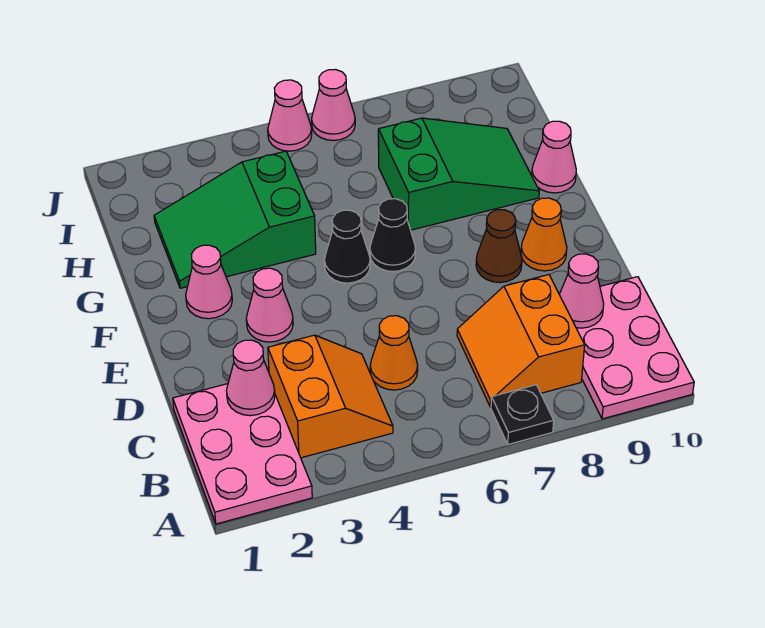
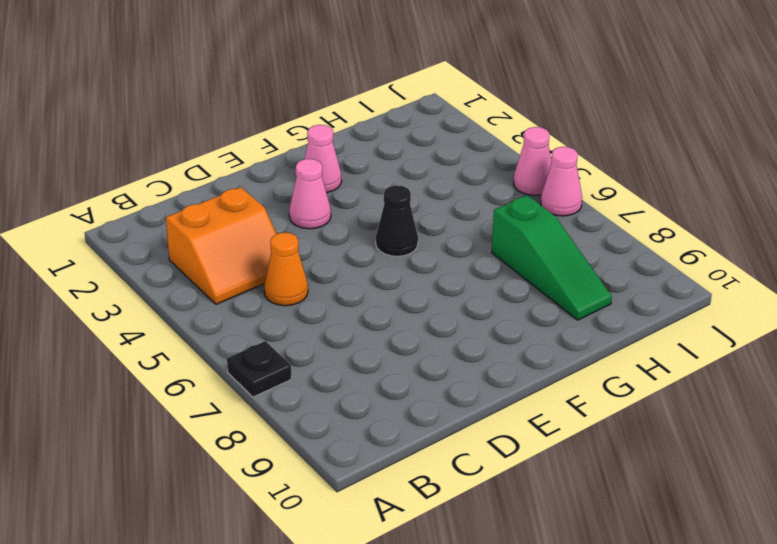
green slope H7:H9 level 1 top 7 -> green slope G7:H9 level 1 top 7
none -> pink plate A1:C2 level 1
none -> pink plate A9:C10 level 1
none -> orange slope B7:C8 level 1 top 8

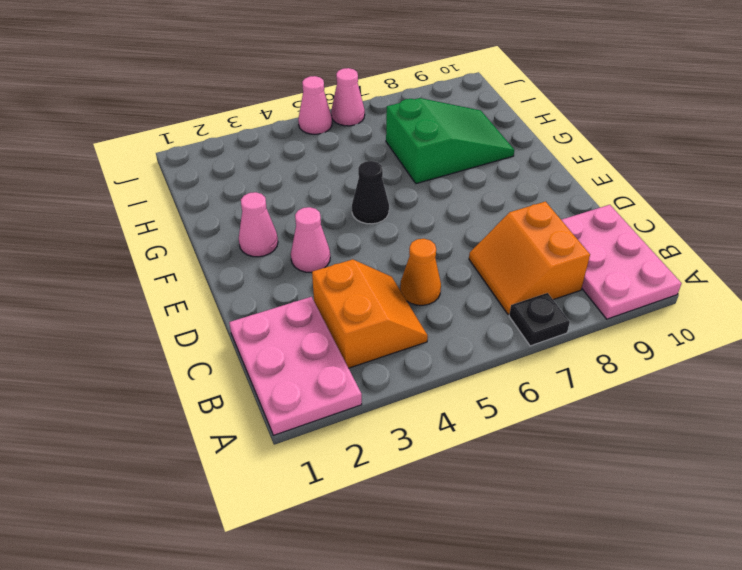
none -> brown cone E8 level 1
none -> orange cone E9 level 1
none -> black cone F6 level 1

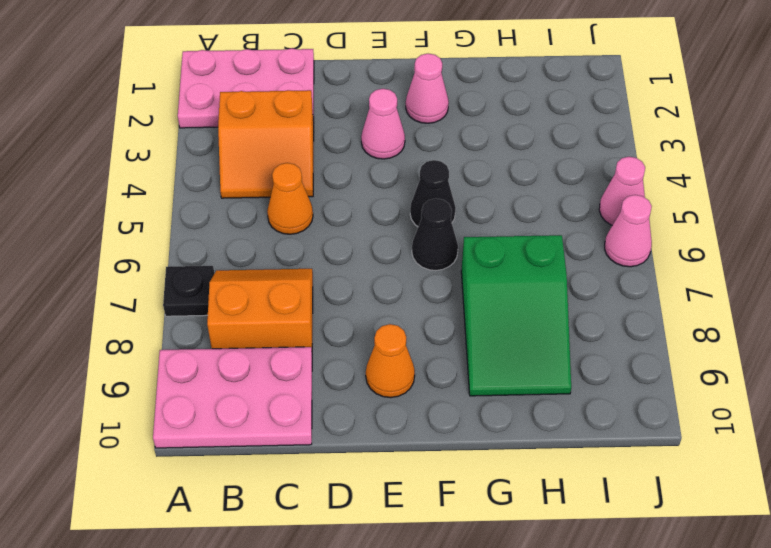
none -> brown cone E8 level 1
none -> green slope G2:H4 level 1 top 4
none -> pink cone G10 level 1

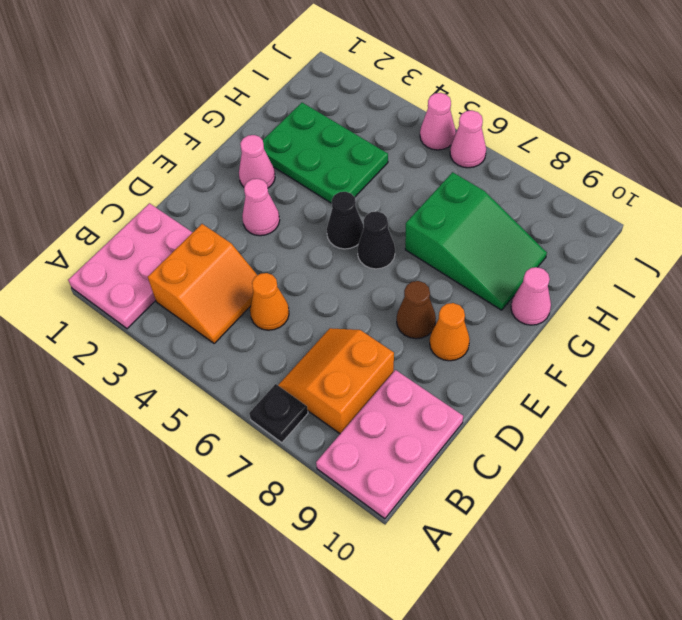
green plate G2:H4 level 1 -> green slope G2:H4 level 1 top 4
none -> pink cone C2 level 2
none -> pink cone C9 level 2

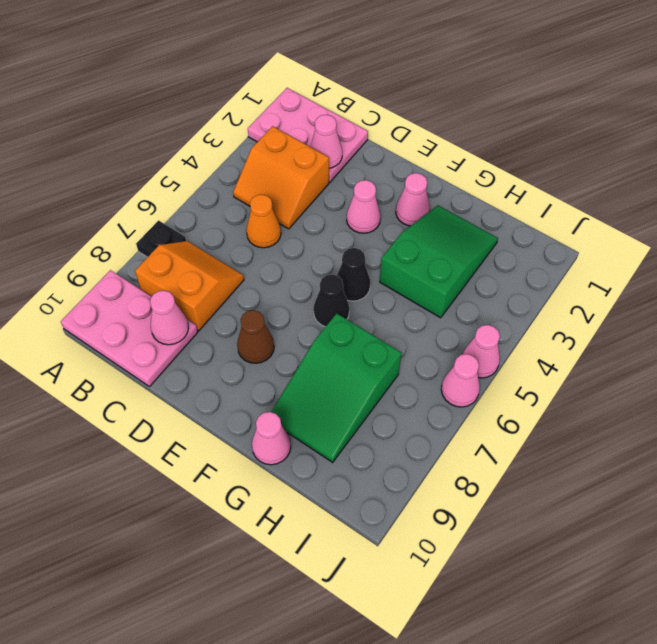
none -> orange cone E9 level 1

